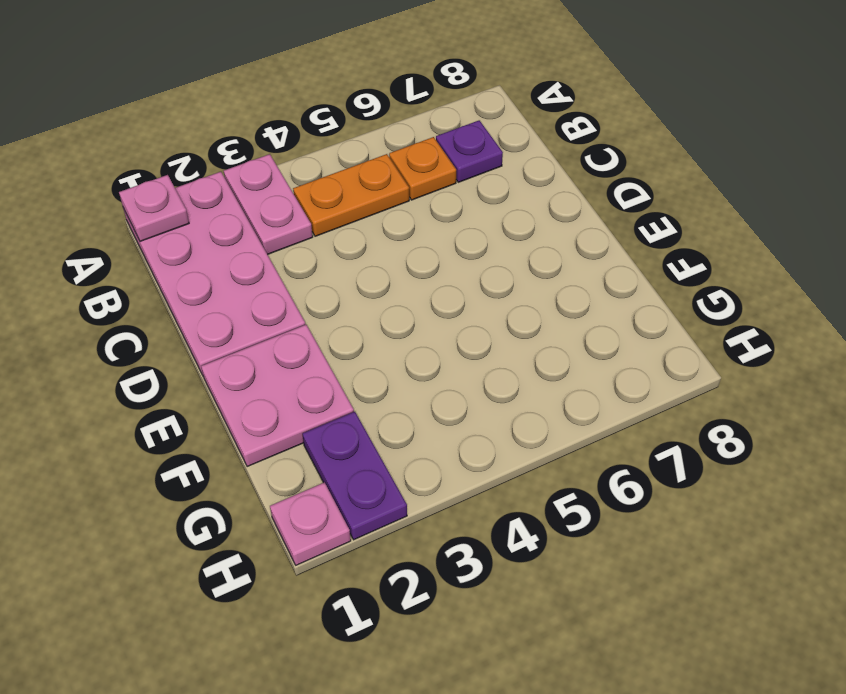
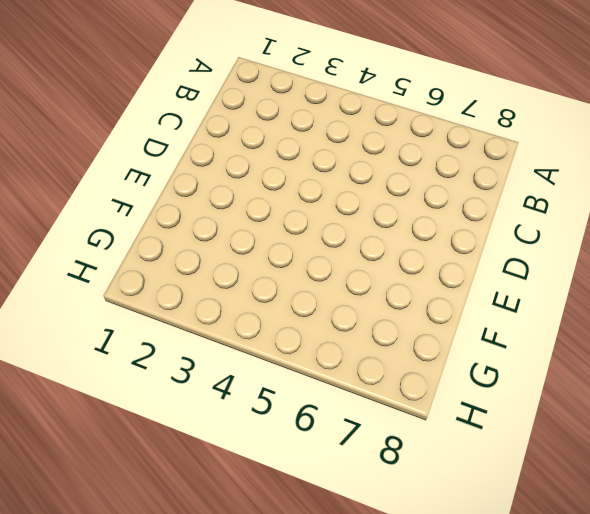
none -> pink plate A1:D2 level 1
none -> pink plate A3:B3 level 1

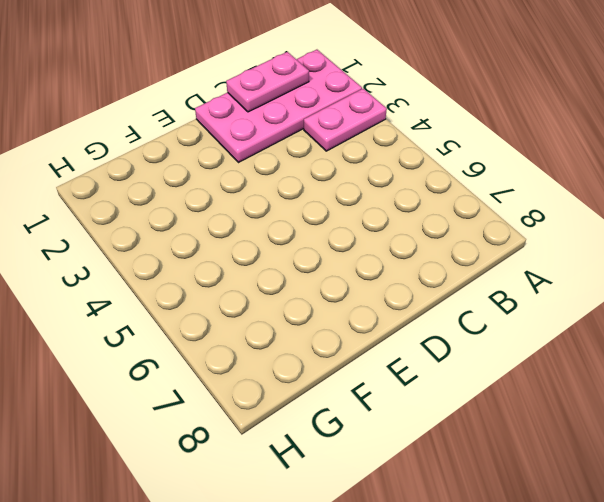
pink plate B1:C1 level 2 -> none
none -> orange plate B4:B5 level 1
none -> orange plate B6 level 1

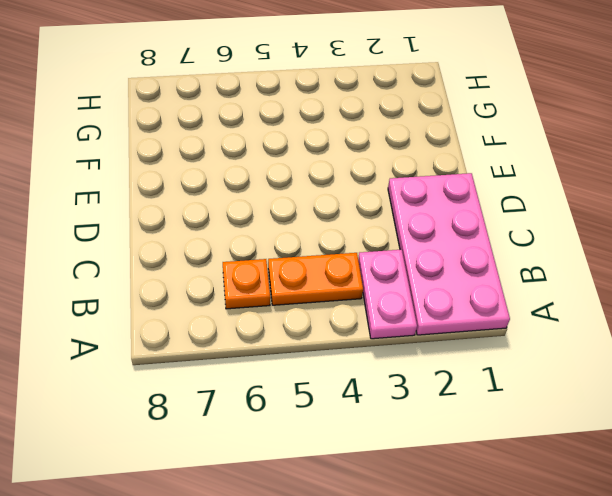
none -> purple plate B7 level 1
none -> pink plate E1:F2 level 1

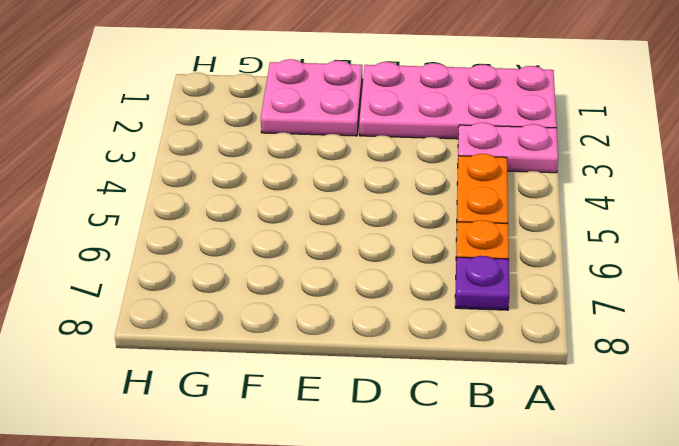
none -> purple plate G2:H2 level 1
none -> pink plate H1 level 1

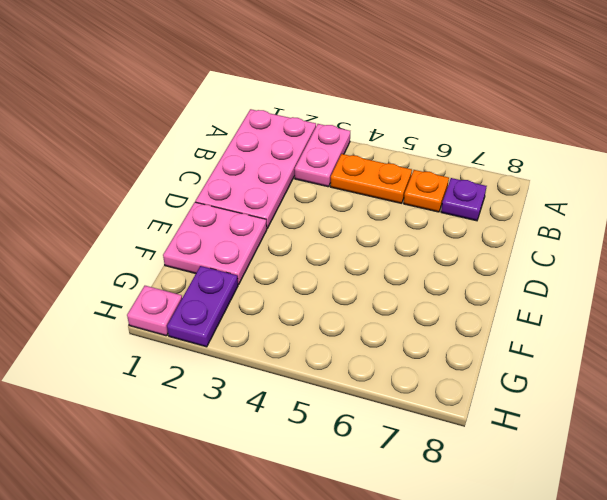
none -> pink plate A1 level 2

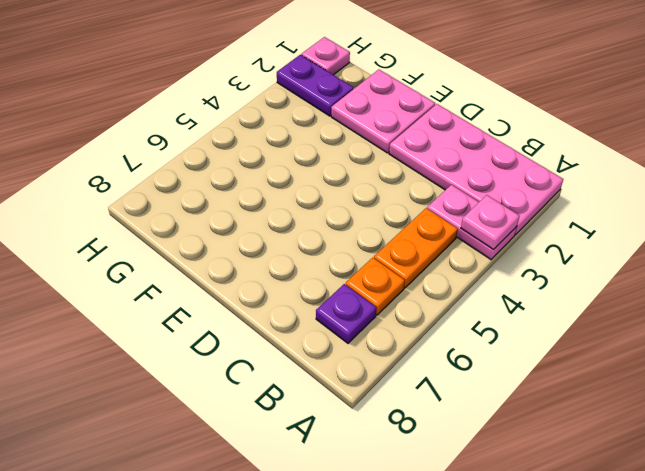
pink plate A3 level 2 -> pink plate A1 level 2

